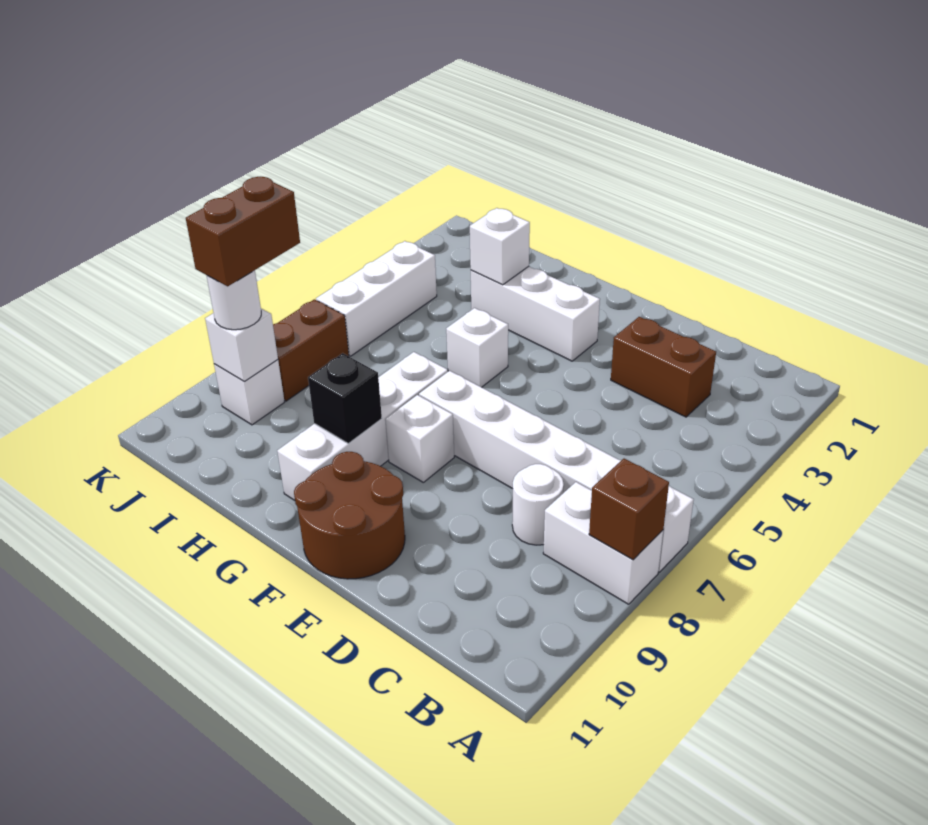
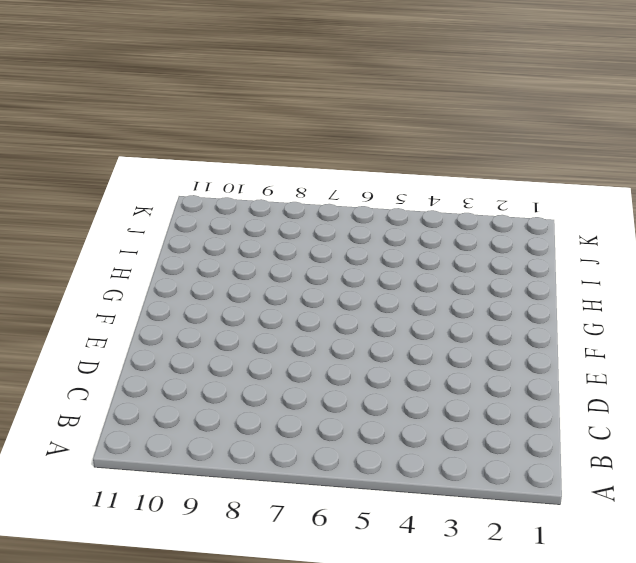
none -> white brick A7:F7 level 1
none -> white brick A8:B8 level 1
none -> brown brick C3:D3 level 1

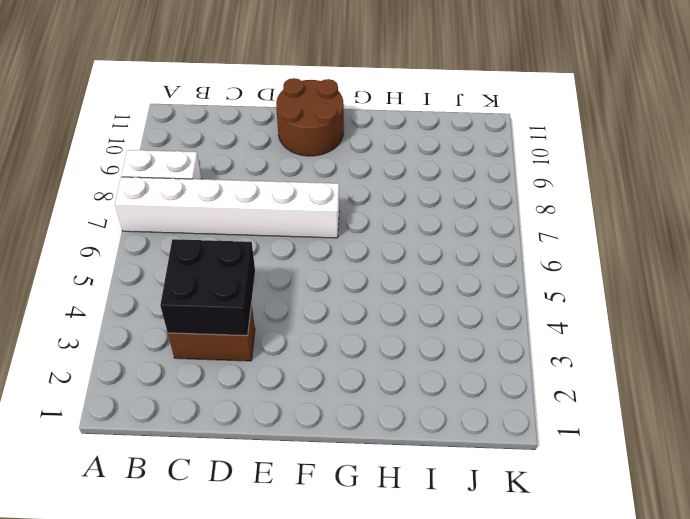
black brick C3:D4 level 2 -> none
none -> white round brick C8 level 1
none -> white brick F3:H3 level 1
none -> white brick F8 level 1

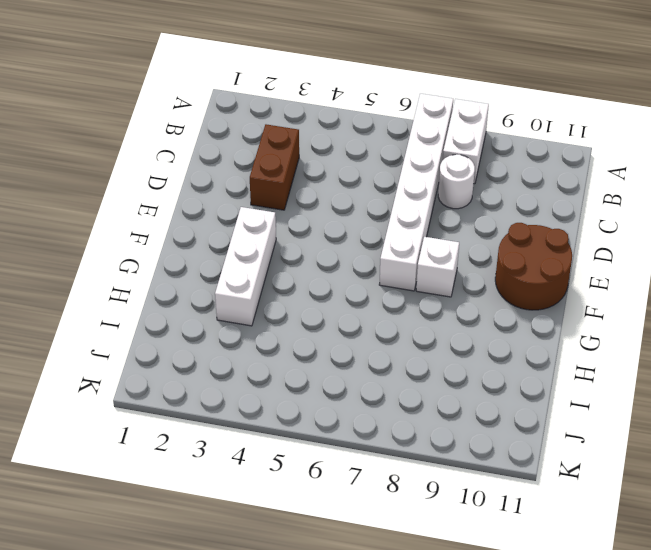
none -> white brick G5 level 1
none -> white brick G7:G10 level 1
none -> white brick J4:J6 level 1

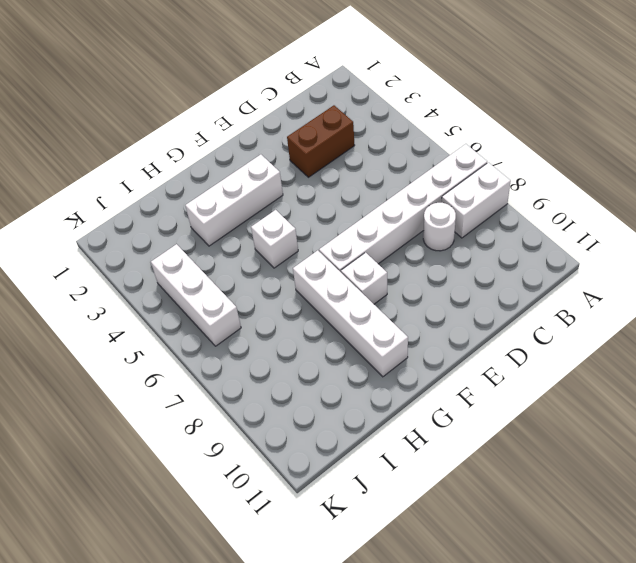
none -> brown round brick E10:F11 level 1
none -> brown brick J7:J8 level 1
none -> white brick J9 level 1

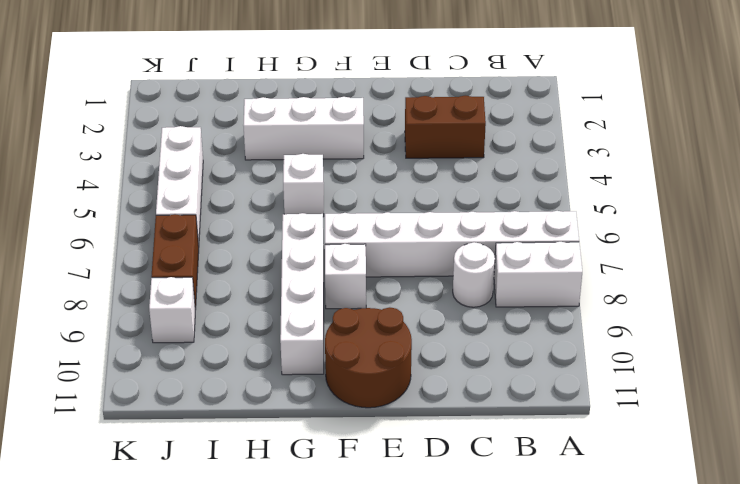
none -> brown brick A8 level 2
none -> black brick G9 level 2
none -> white brick H3 level 2

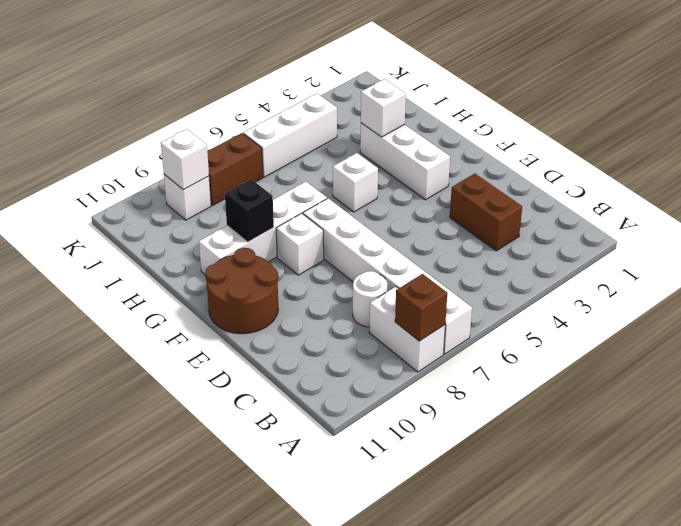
none -> white round brick J9 level 3
none -> brown brick J8:J9 level 4

